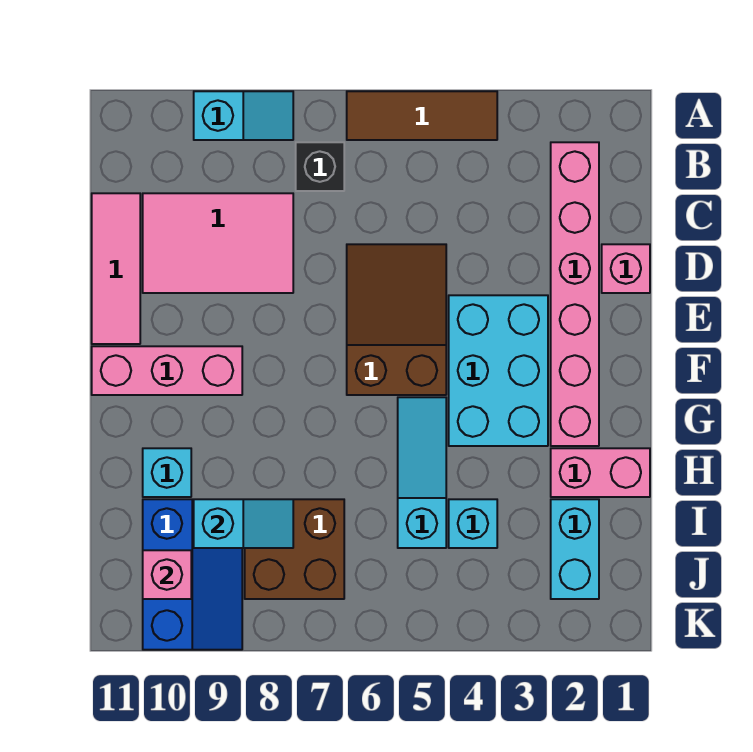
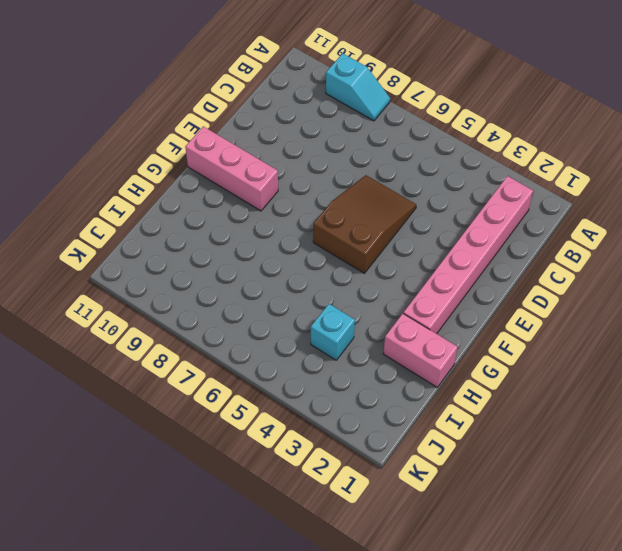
none -> brown tile A4:A6 level 1
none -> black brick B7 level 1
none -> pink tile C8:D10 level 1

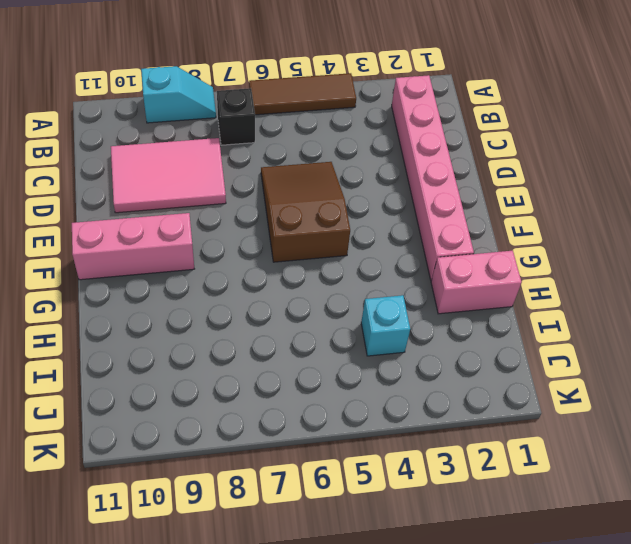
none -> pink tile C11:E11 level 1
none -> pink brick D1 level 1
none -> cyan brick E3:G4 level 1

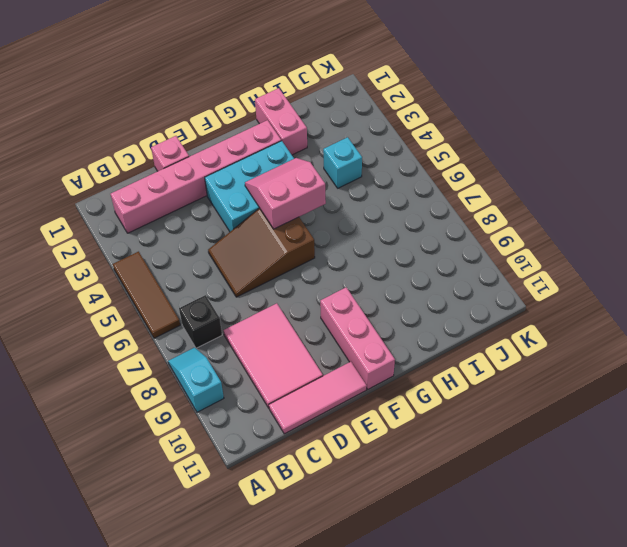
pink slope F4:G5 level 2 top 5 -> none
none -> cyan slope G5:I5 level 1 top I
none -> cyan brick H10 level 1
none -> cyan brick I2:J2 level 1

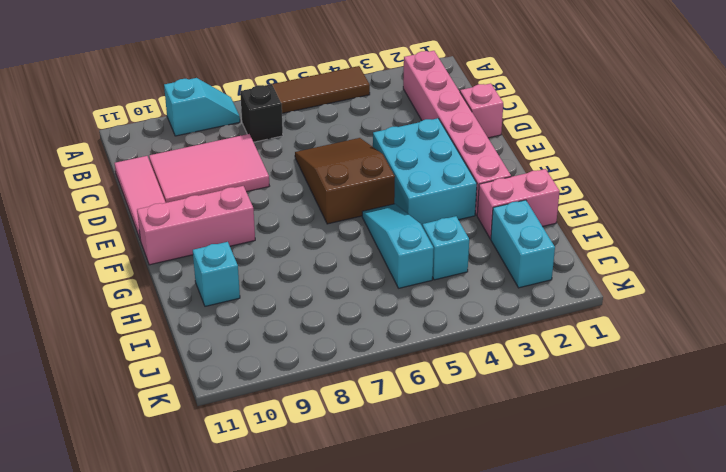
none -> brown brick I7:J8 level 1
none -> blue slope I9:K10 level 1 top 10
none -> cyan slope I8:I9 level 2 top 9

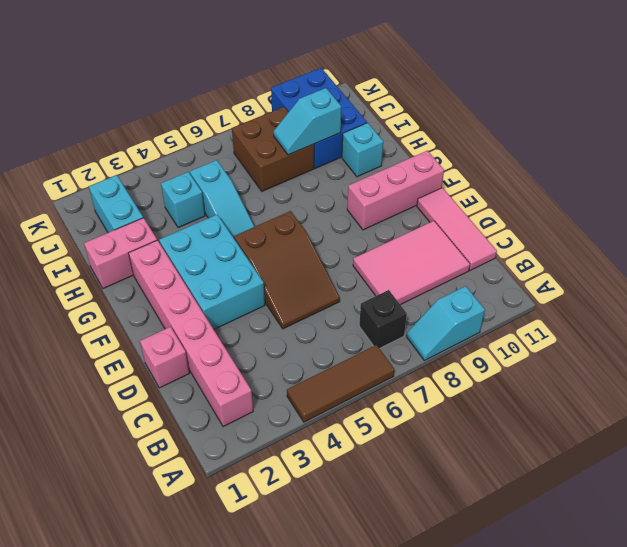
blue brick I9:K10 level 1 -> blue slope I9:K10 level 1 top 10
none -> pink brick J10 level 2

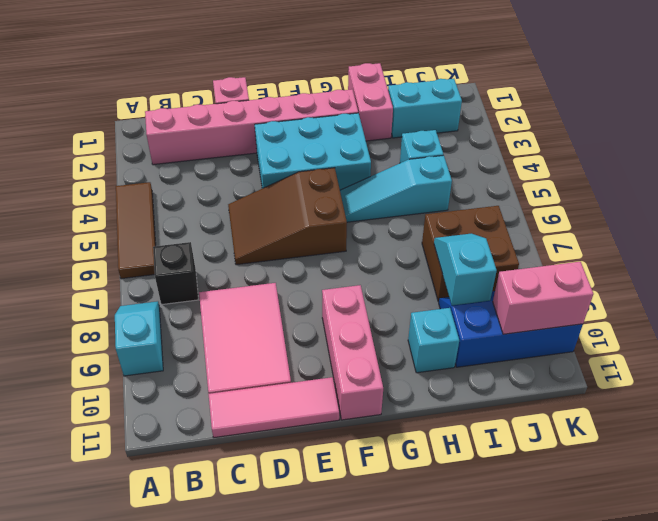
pink brick J10:K10 level 2 -> pink brick J10 level 2

